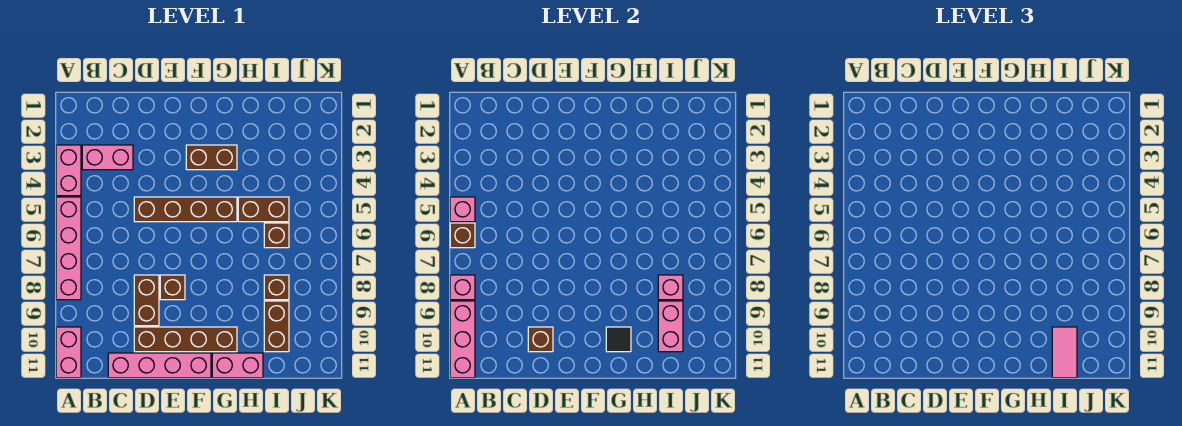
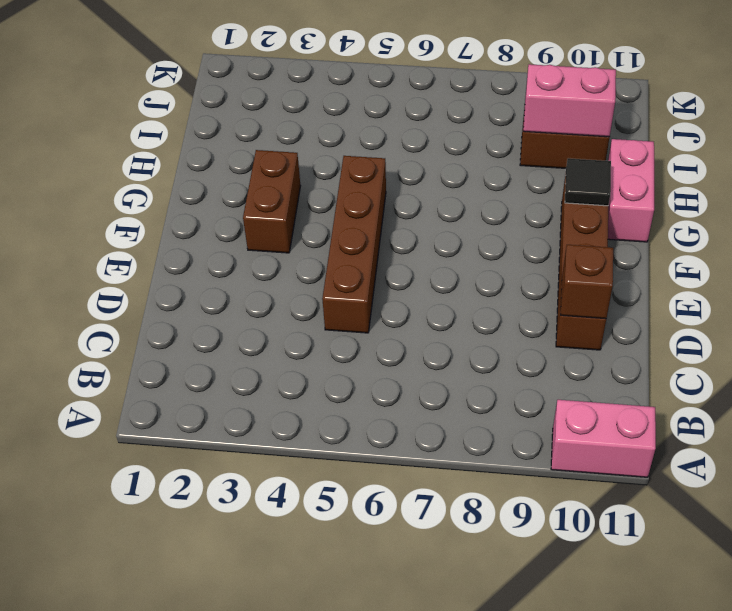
none -> pink brick A3:A4 level 1
none -> pink brick A5:A8 level 1
none -> pink brick B3:C3 level 1

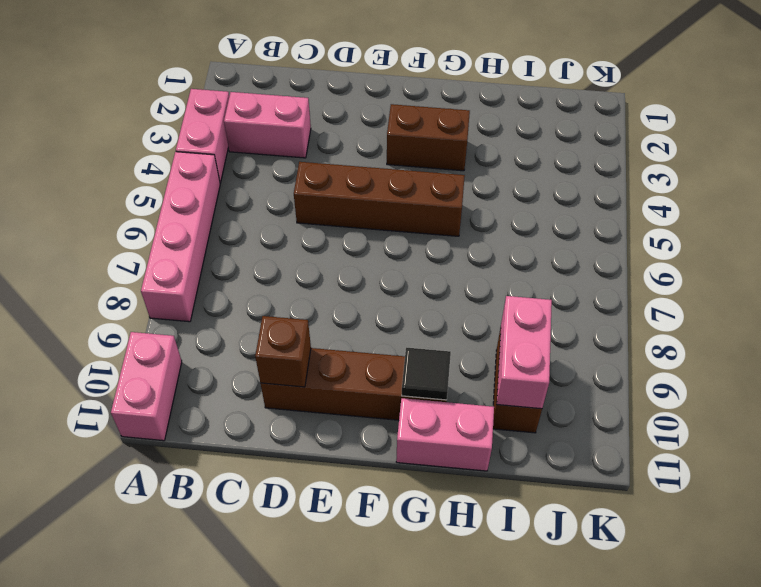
none -> pink brick C11:F11 level 1
none -> brown brick D8:D9 level 1
none -> brown brick E8 level 1

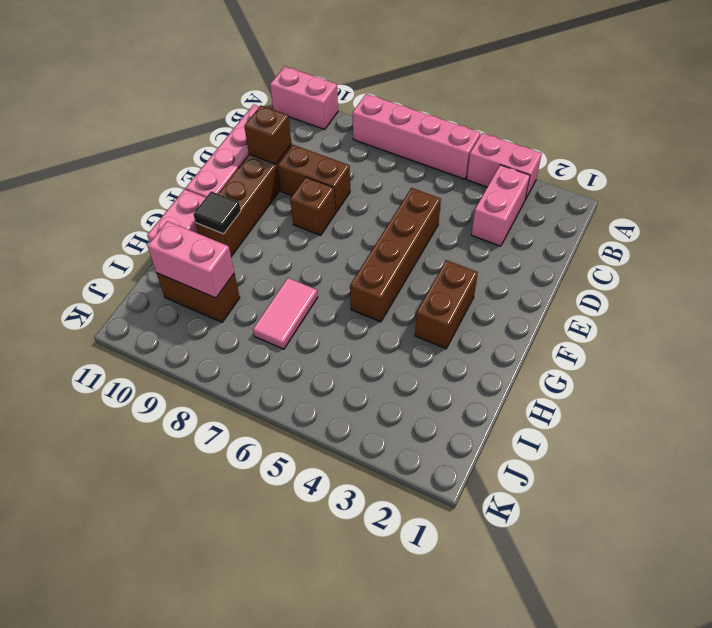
pink tile H7:I7 level 1 -> pink tile I10:I11 level 3
none -> brown brick H5:I5 level 1
none -> brown brick I6 level 1
none -> brown brick I8 level 1

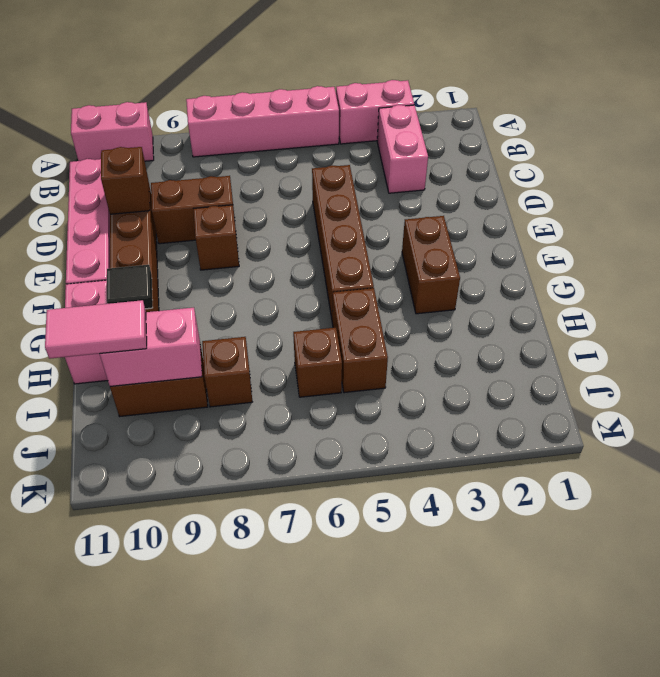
none -> pink brick A5 level 2
none -> brown brick A6 level 2
none -> pink brick A8 level 2

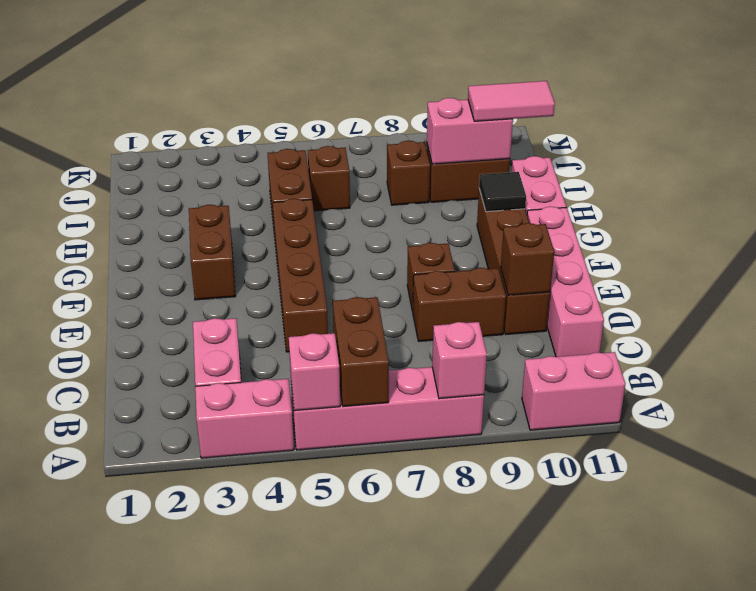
brown brick A6:B6 level 2 -> brown brick A6 level 2
none -> pink brick A9:A11 level 2
none -> pink brick I8 level 2

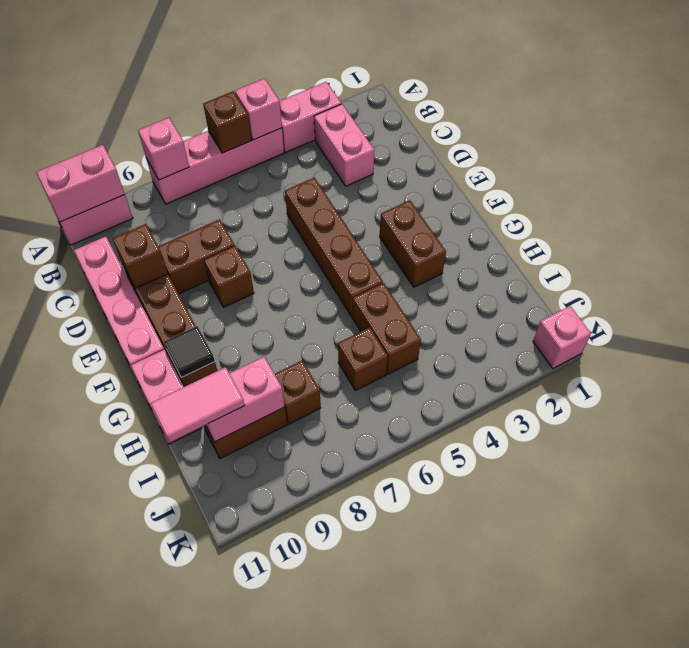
pink brick A10:A11 level 2 -> pink brick A9:A11 level 2
pink brick K1 level 1 -> pink brick I8 level 2

